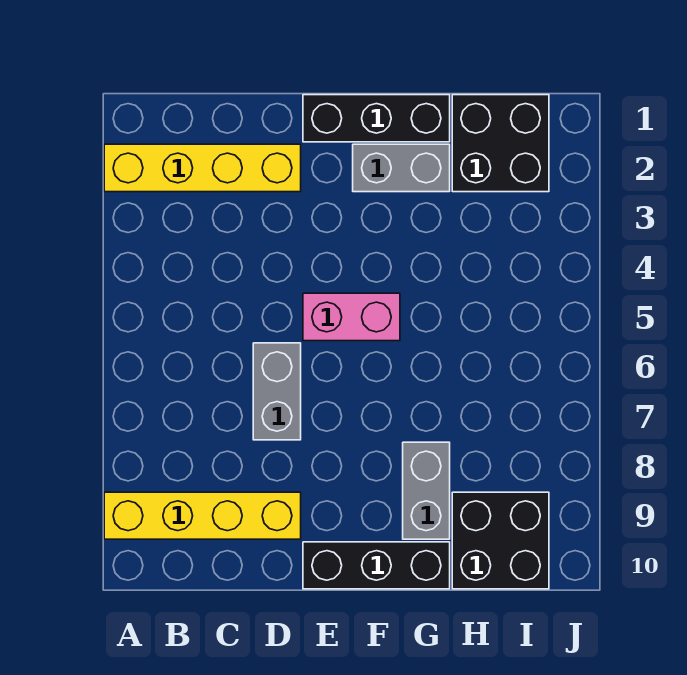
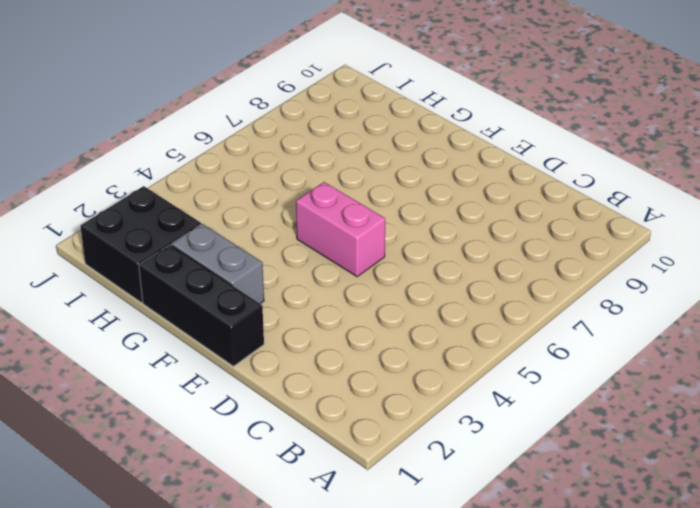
none -> yellow brick A2:D2 level 1
none -> yellow brick A9:D9 level 1

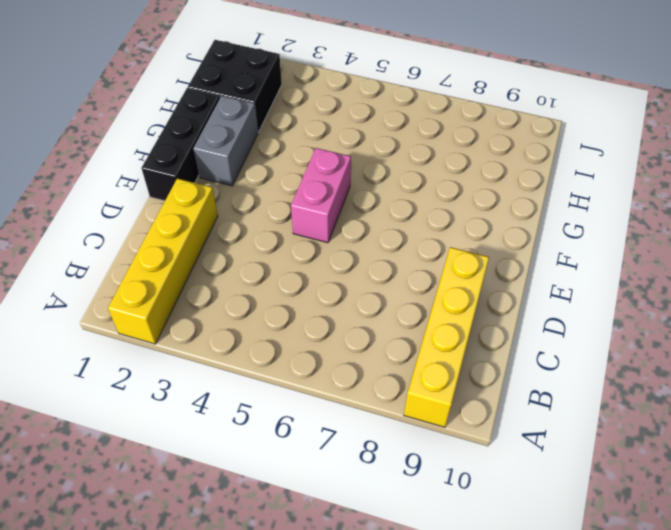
none -> grey brick D6:D7 level 1
none -> black brick E10:G10 level 1

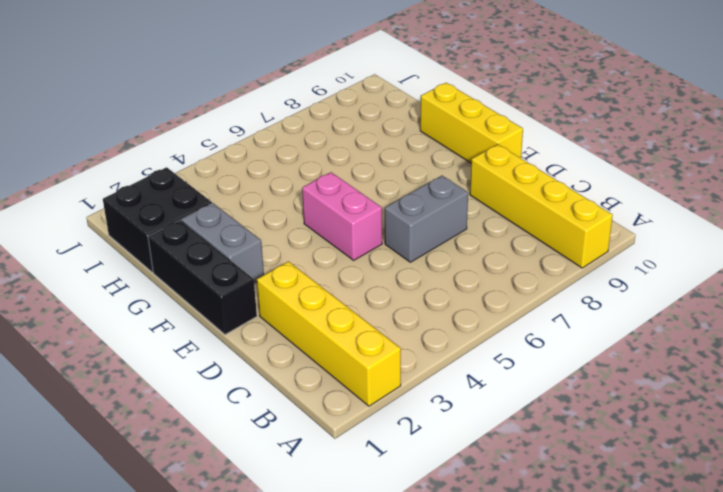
yellow brick E10:G10 level 1 -> black brick E10:G10 level 1
none -> grey brick G8:G9 level 1
none -> black brick H9:I10 level 1

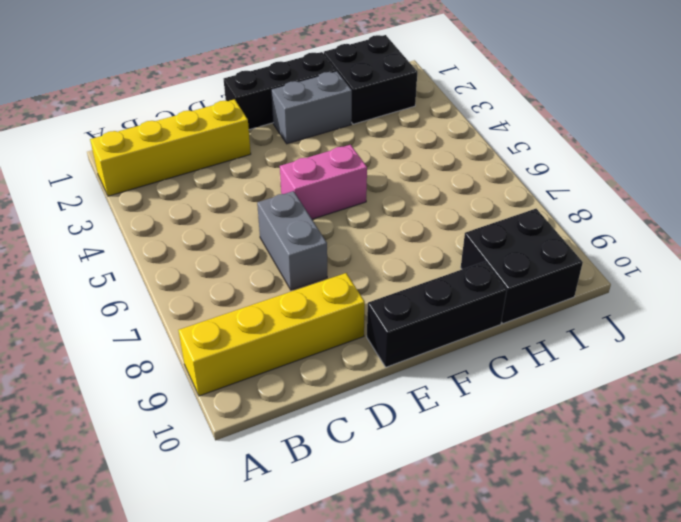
none -> grey brick G8:G9 level 1

